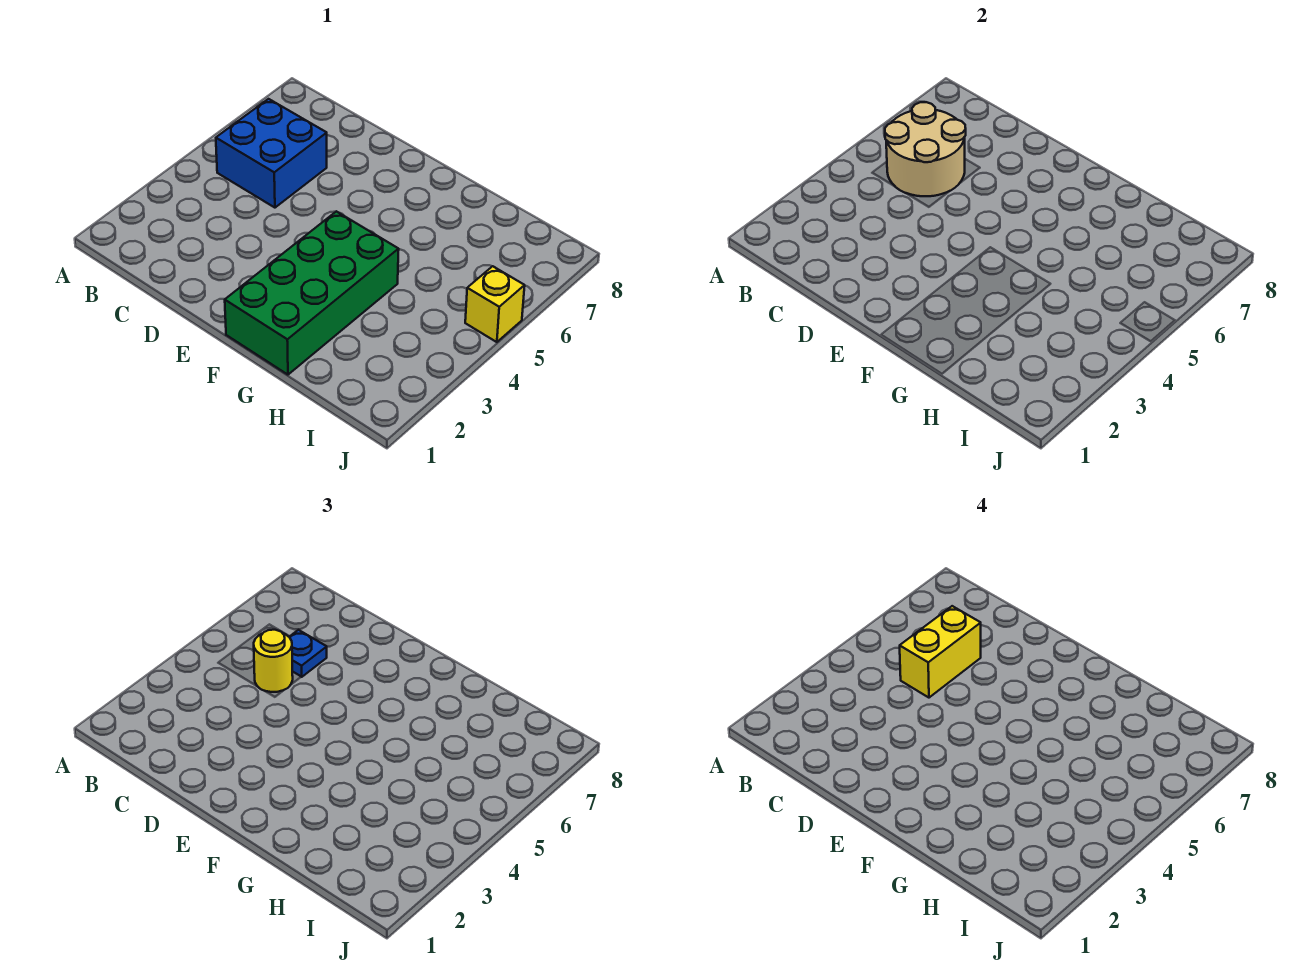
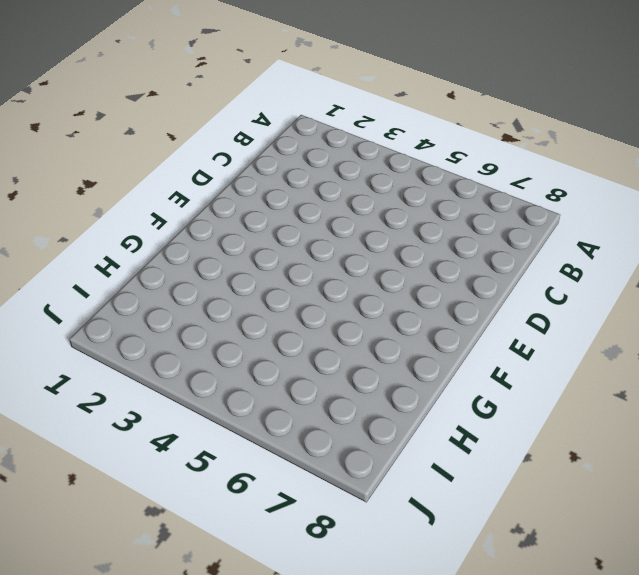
none -> blue brick B5:C6 level 1
none -> green brick F1:G4 level 1

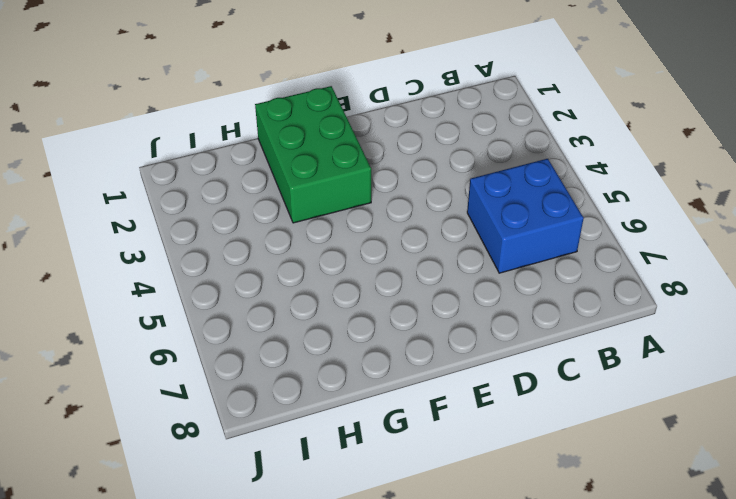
green brick F1:G3 level 1 -> green brick F1:G4 level 1
none -> yellow brick J5 level 1
none -> tan round brick B5:C6 level 2

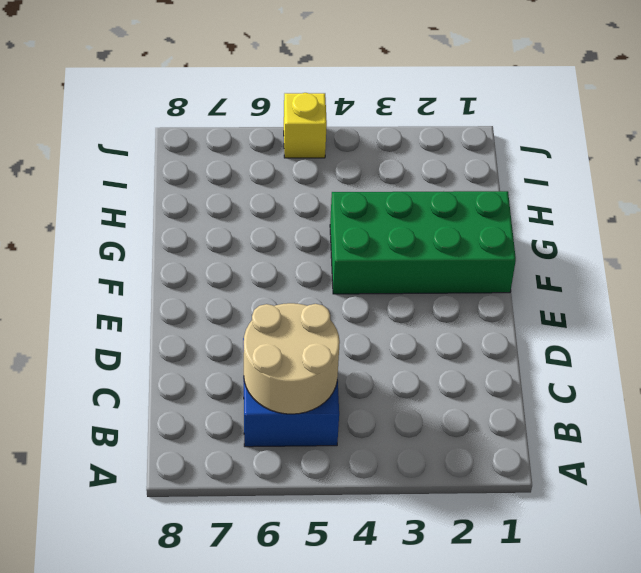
none -> yellow round brick C5 level 3
none -> blue plate C6 level 3

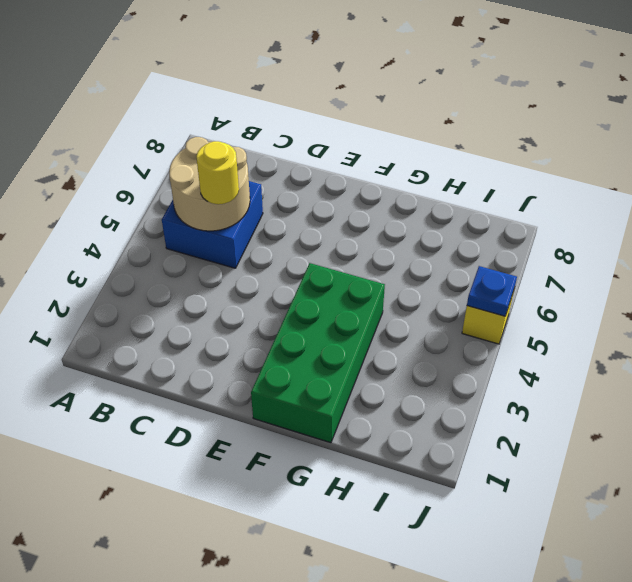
blue plate J5 level 2 -> blue plate C6 level 3
none -> yellow brick C5:C6 level 4

